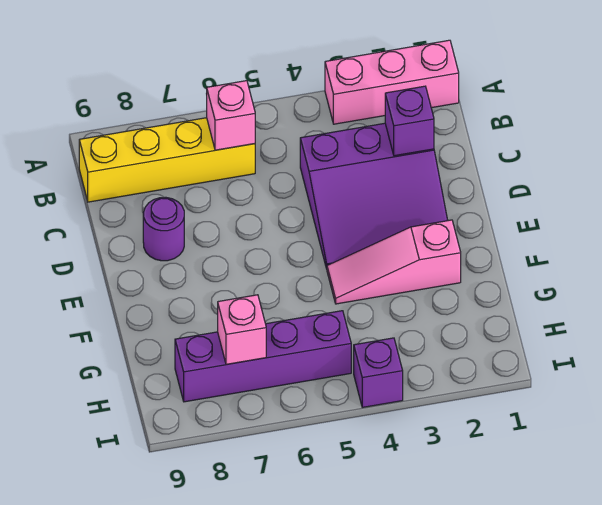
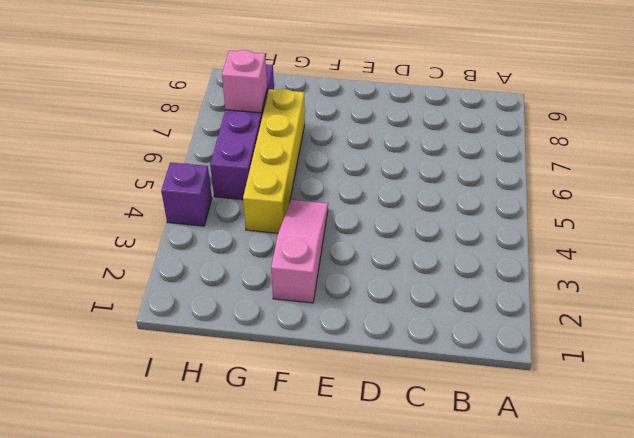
yellow brick G4:G7 level 1 -> yellow brick B6:B9 level 1
none -> pink brick A1:A3 level 1
none -> purple slope C2:E4 level 1 top C

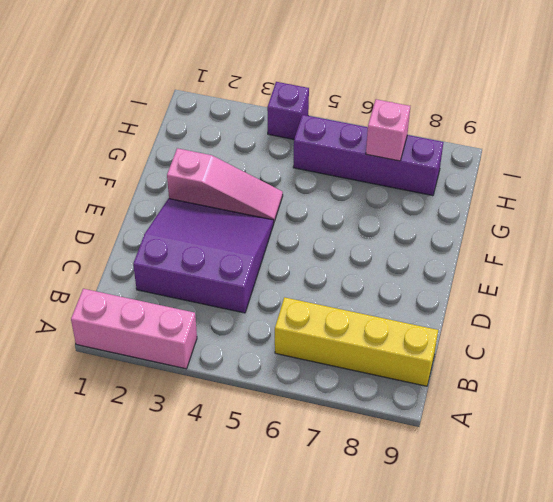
none -> purple round brick D8 level 1
none -> pink brick B6 level 2

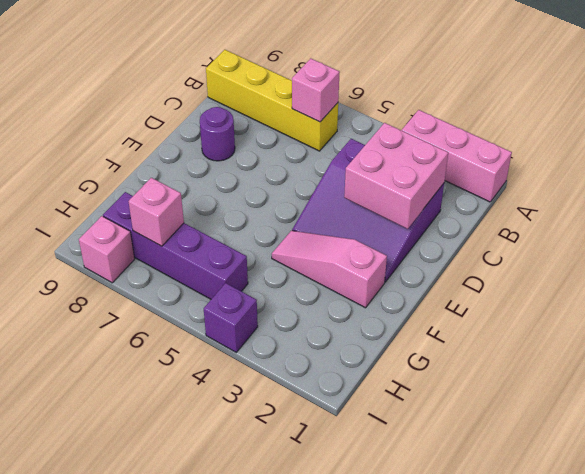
pink brick C2:D3 level 2 -> purple brick C2 level 2
pink brick I8 level 1 -> none

